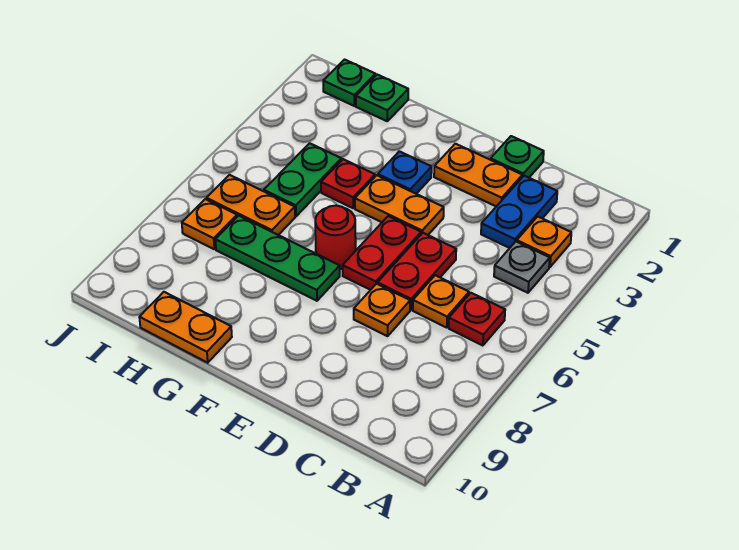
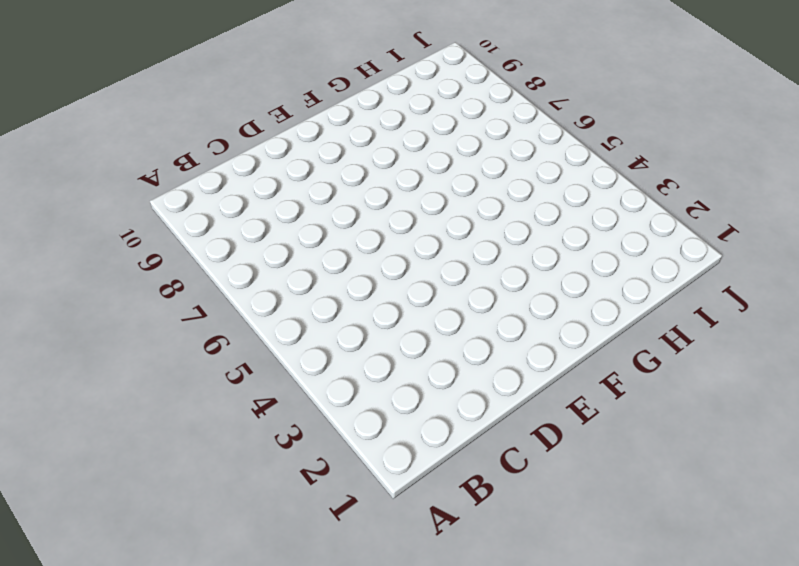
none -> orange plate B3 level 1
none -> grey plate B4 level 1
none -> red plate B6 level 1

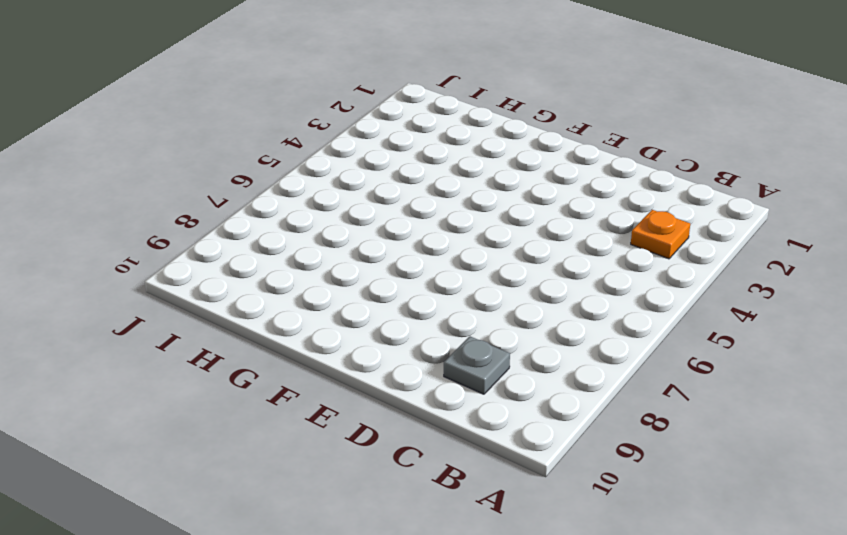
grey plate C9 level 1 -> grey plate B4 level 1
none -> red plate B6 level 1
none -> blue plate C2:C3 level 1
none -> orange plate C6 level 1

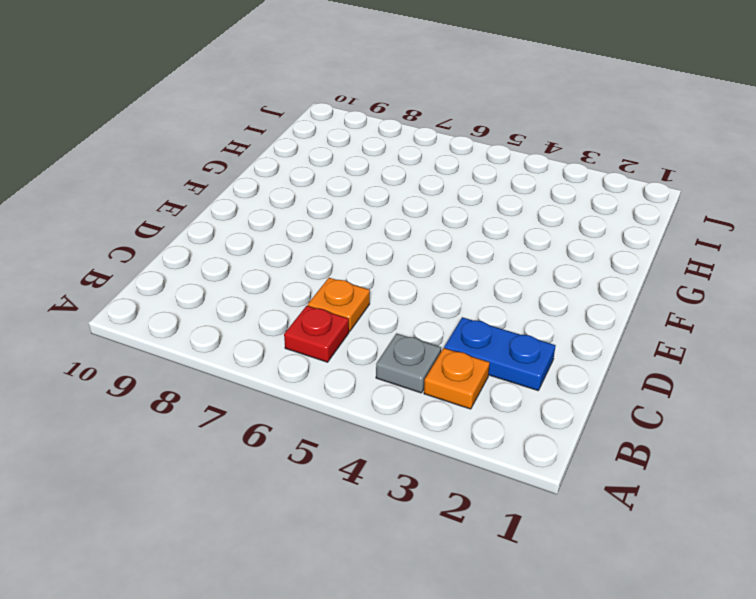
none -> green plate D1 level 1
none -> orange plate D2:E2 level 1
none -> red plate D5:D6 level 1

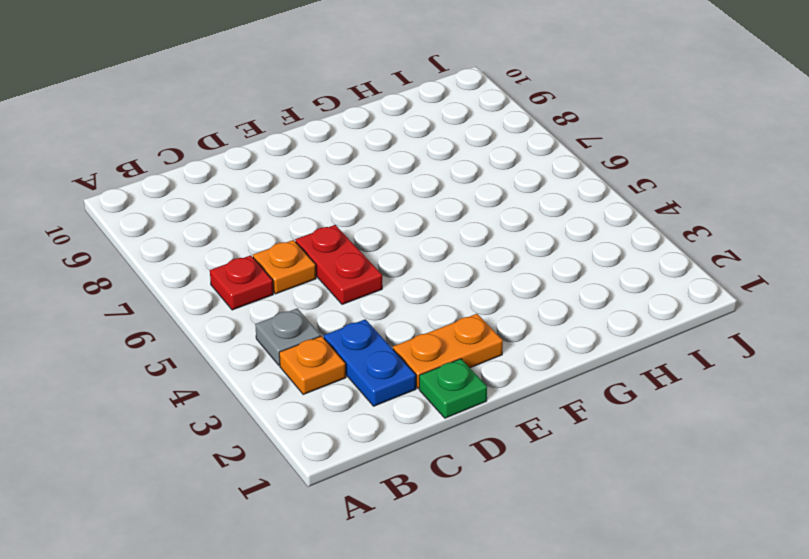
none -> orange plate D7 level 1
none -> orange plate E4:F4 level 1
none -> red plate E5:E6 level 1

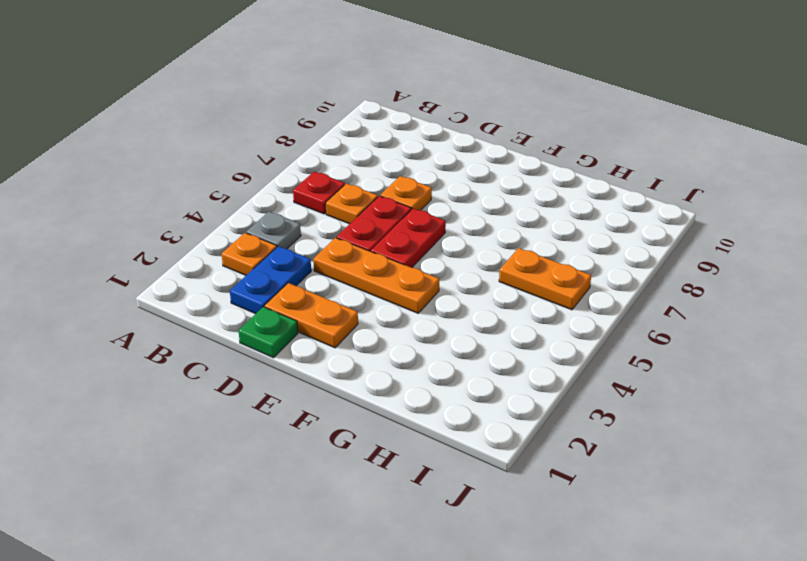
orange plate D4:F4 level 1 -> orange plate E4:F4 level 1
none -> blue plate F3 level 1
none -> red round brick F6 level 1
none -> green plate F7:H7 level 1

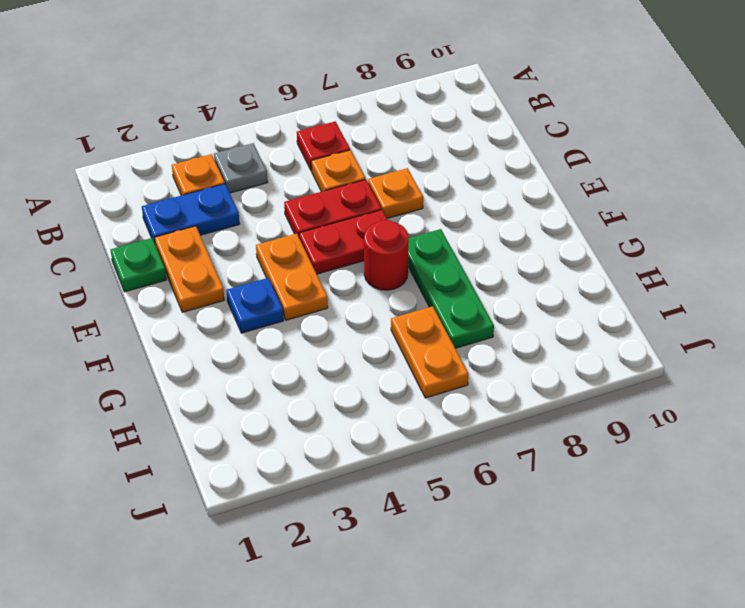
none -> red plate G4 level 1
none -> orange plate G10:H10 level 1
none -> green plate H1 level 1

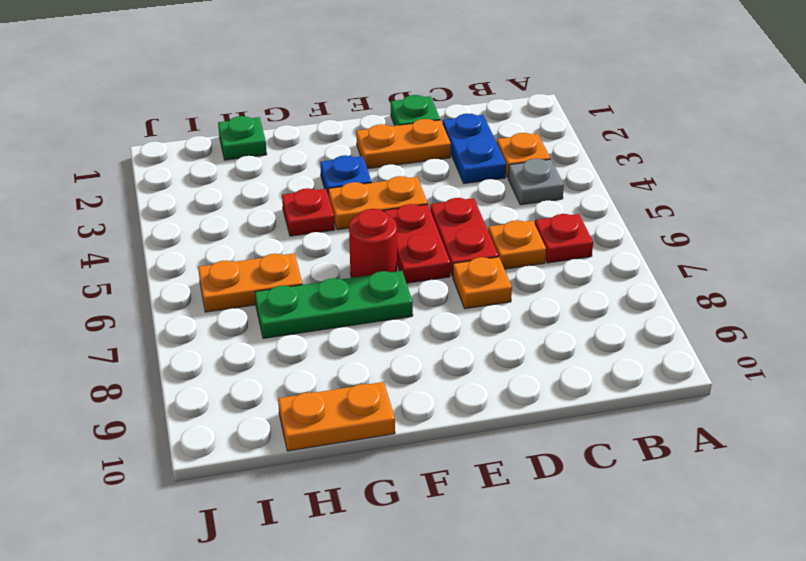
none -> green plate H4:H5 level 1
none -> green plate I1 level 1
none -> orange plate I7 level 1

